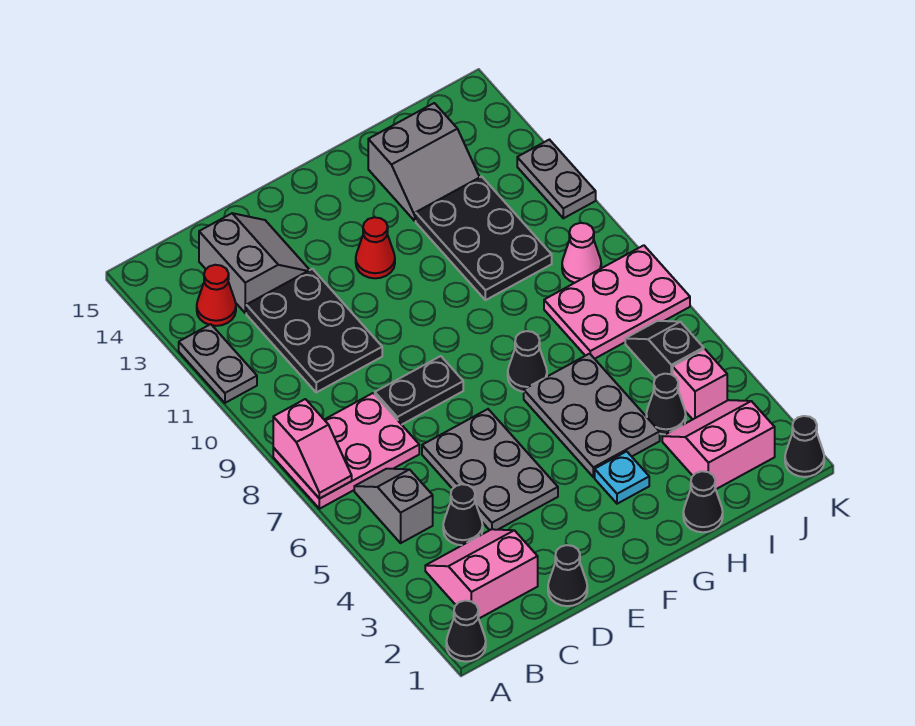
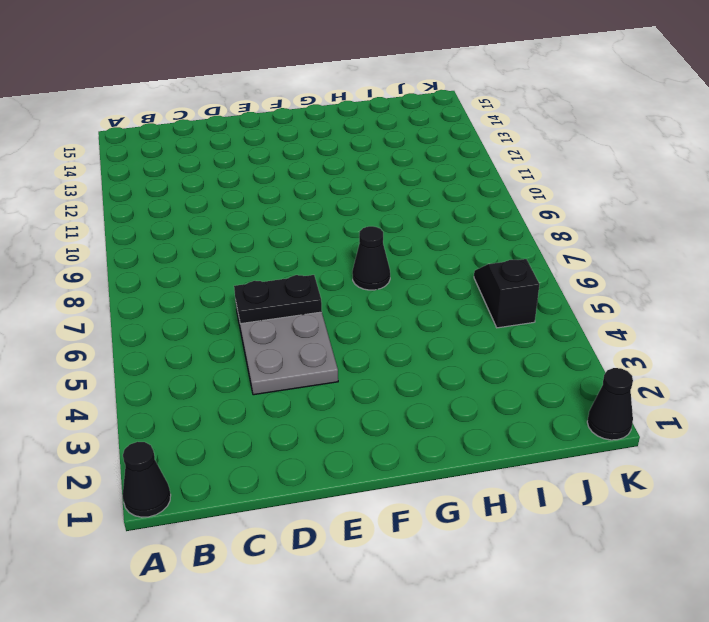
black plate D6:E6 level 2 -> black plate D8:E8 level 1
none -> pink plate A7:C8 level 1
none -> grey plate A11:A12 level 1
none -> pink slope B2:C3 level 1 top 2

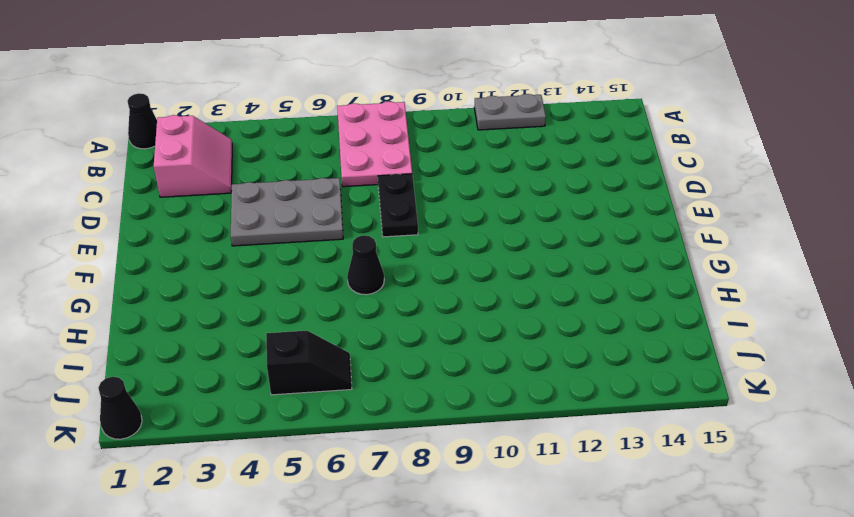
none -> grey slope B5:B6 level 1 top 5
none -> red cone B13 level 1
none -> black cone C4 level 1

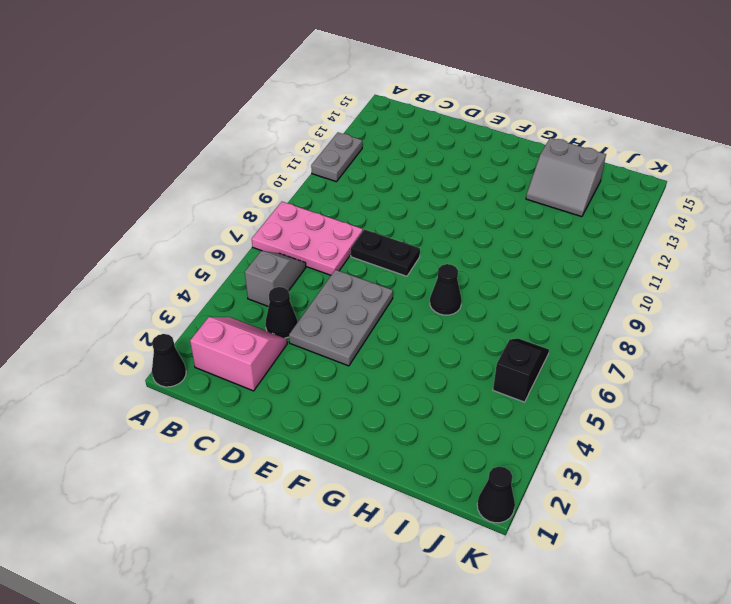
none -> red cone B13 level 1
none -> black plate C10:D12 level 1
none -> grey slope C13:D14 level 1 top C

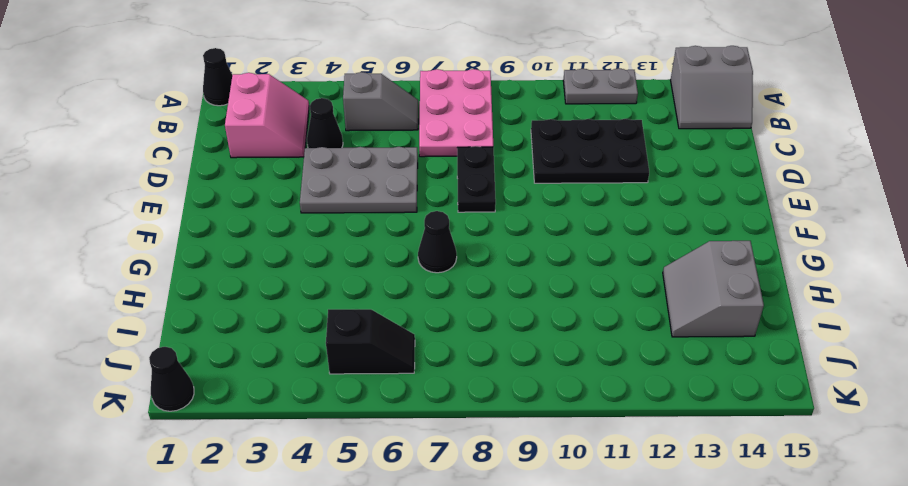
grey slope A14:B15 level 1 top A -> grey slope C13:D14 level 1 top C
none -> red cone B13 level 1
none -> black cone D1 level 1
none -> red cone F12 level 1

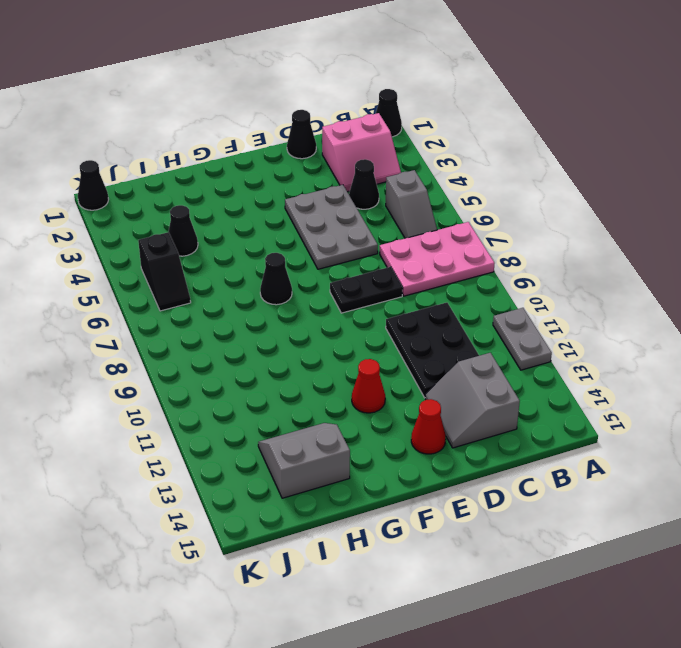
red cone E14 level 1 -> red cone B13 level 1
none -> cyan plate G3 level 1
none -> grey plate G4:H6 level 1
none -> black cone H1 level 1

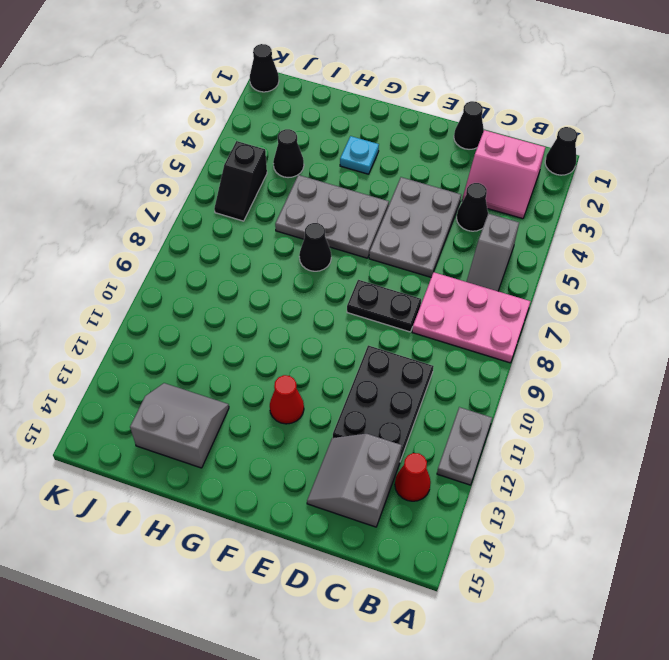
grey plate F5:H6 level 1 -> grey plate G4:H6 level 1
none -> black cone H1 level 1
none -> black plate H10:I12 level 1
none -> pink slope I2:J3 level 1 top 2

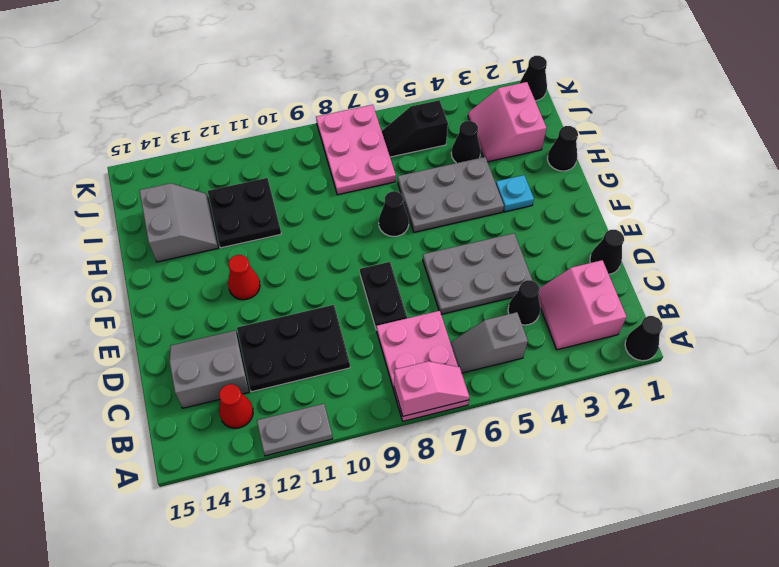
black plate H11:I12 level 1 -> black plate H10:I12 level 1
none -> pink brick J4 level 1
none -> pink cone J9 level 1
none -> grey plate K11:K12 level 1

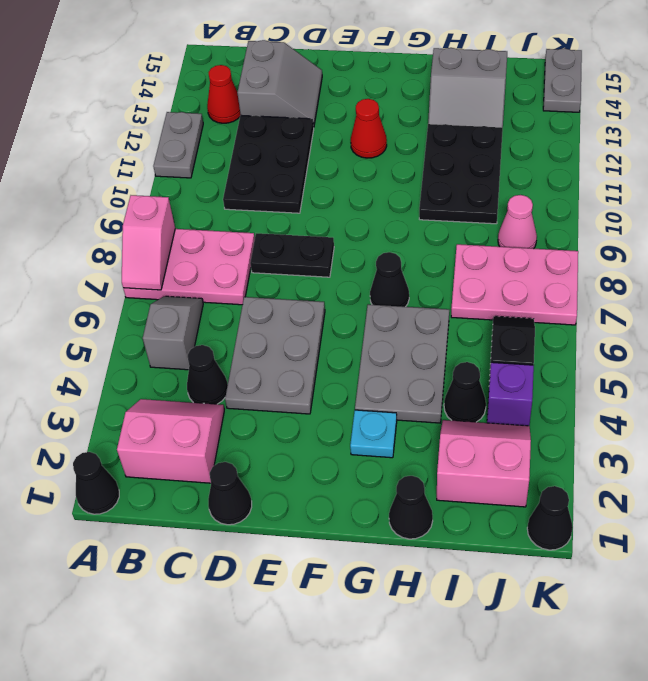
purple brick J4 level 1 -> pink brick J4 level 1
grey plate K14:K15 level 1 -> grey plate K11:K12 level 1

